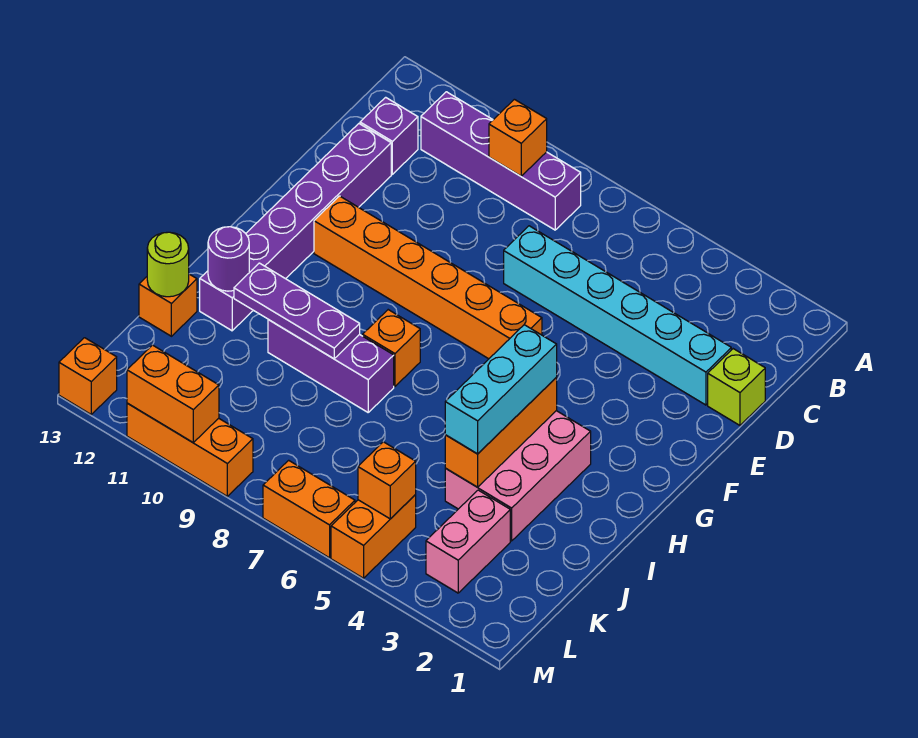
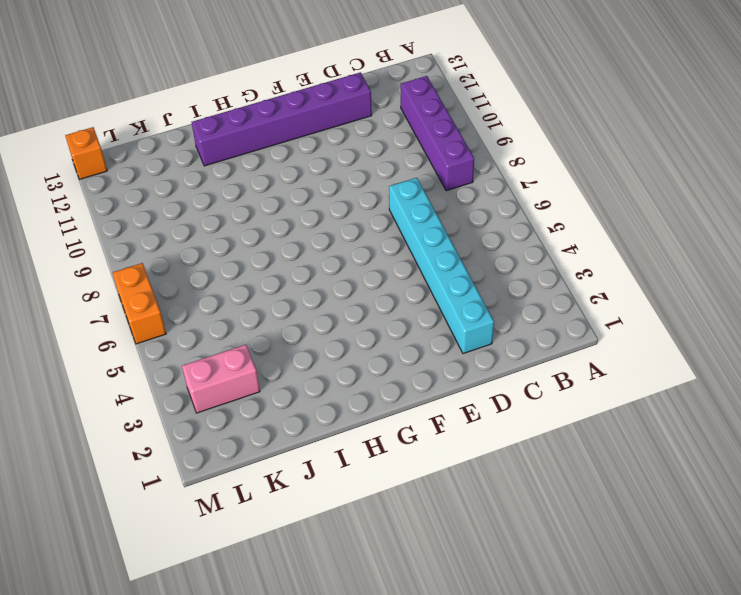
none -> purple brick C12 level 1
none -> lime brick D1 level 1
none -> orange brick F6:F11 level 1

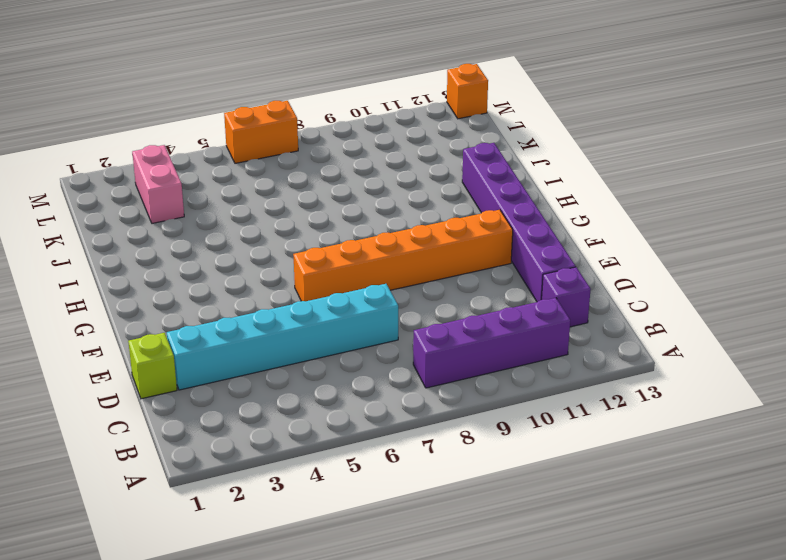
none -> pink brick H3:J4 level 1
none -> orange brick H8 level 1
none -> purple brick I8:I10 level 1

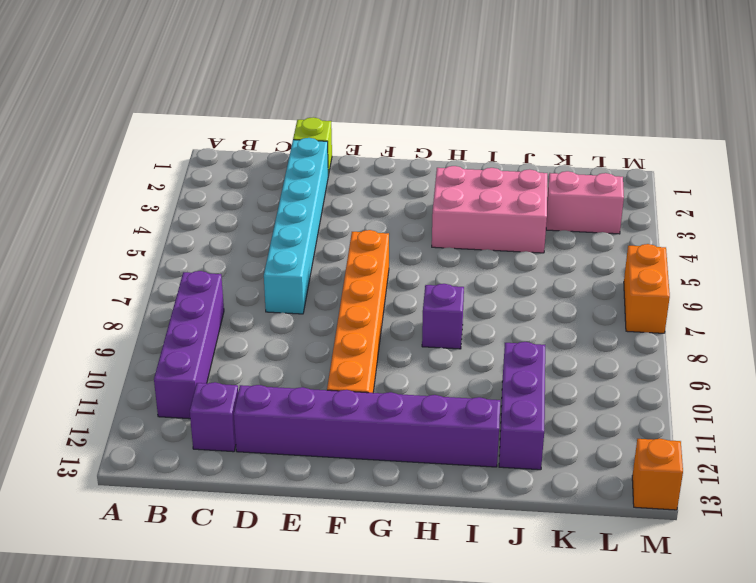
purple brick H8 level 1 -> orange brick H8 level 1
purple brick J10:J12 level 1 -> purple brick I8:I10 level 1
none -> orange brick J13 level 1
none -> orange brick L5:M5 level 1
none -> orange brick M9:M11 level 1

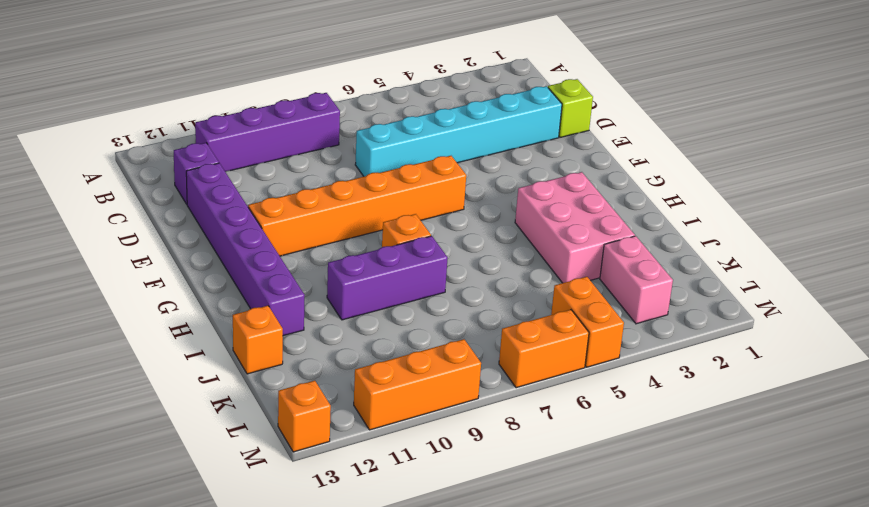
none -> orange brick B9 level 2
none -> orange brick H4:J4 level 2
none -> purple plate I9:I11 level 2

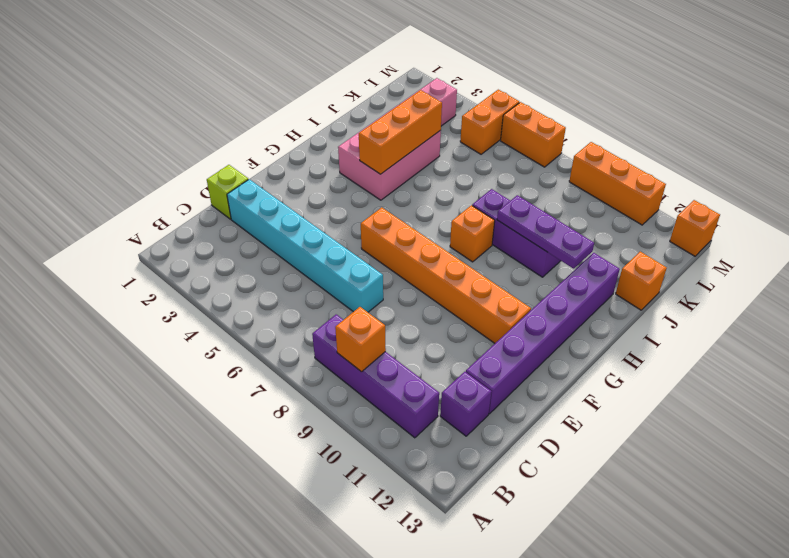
none -> purple round brick I12 level 2
none -> lime round brick J13 level 2
none -> orange brick L5 level 2

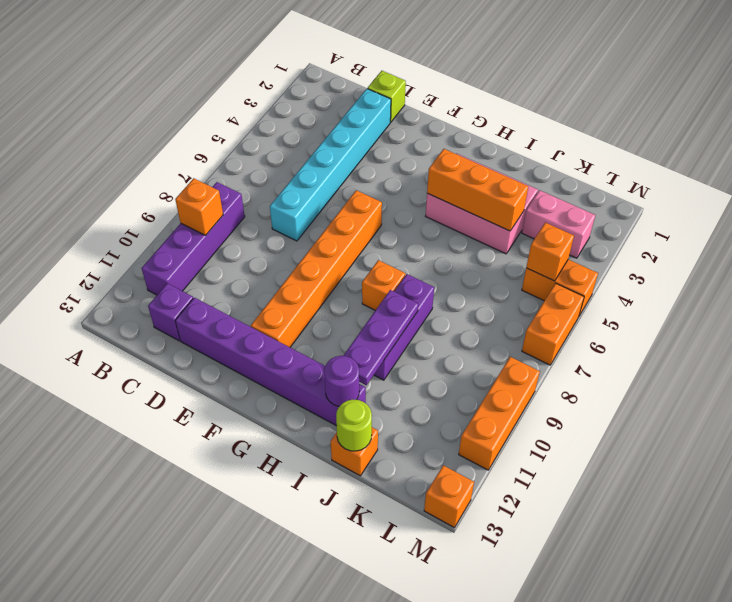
none -> orange brick M10:M11 level 2
none -> cyan brick H4:J4 level 3

